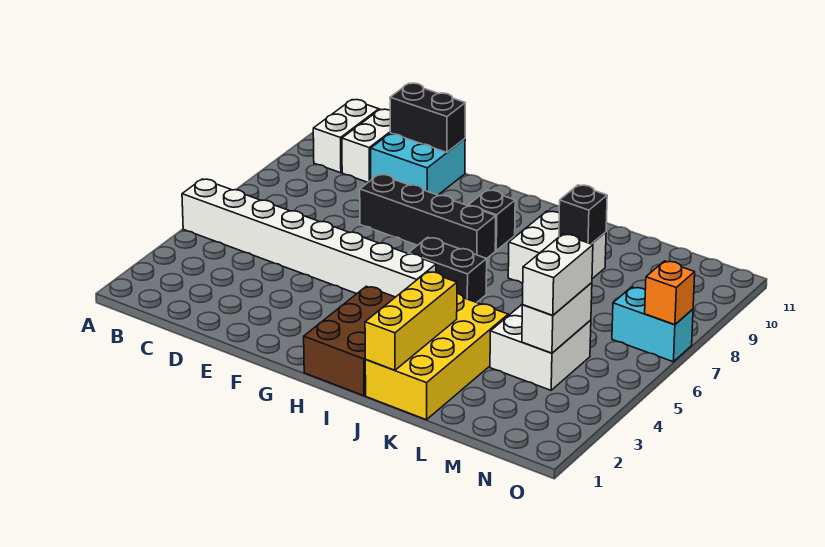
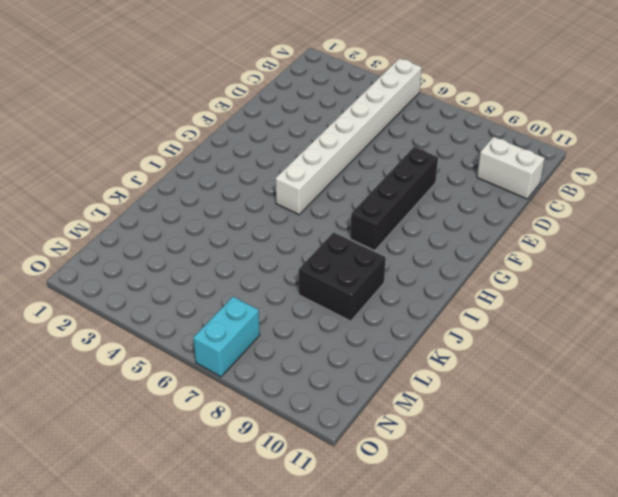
black brick J8:K9 level 1 -> white brick J8:K9 level 1
none -> white brick B10:B11 level 1
none -> cyan brick D10:E11 level 1
none -> brown brick H1:I3 level 1

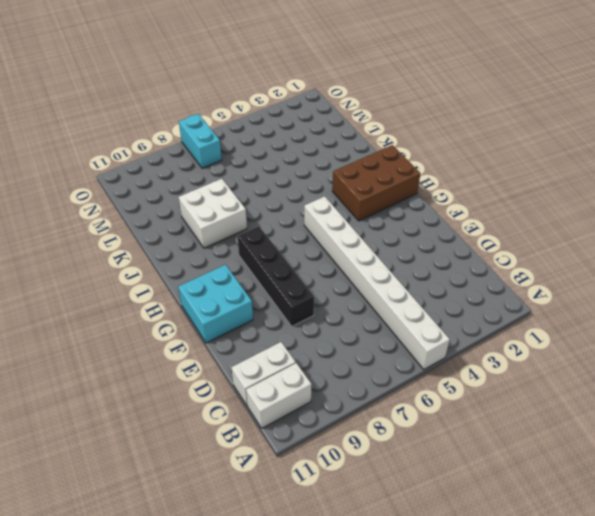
cyan brick F10:G11 level 1 -> cyan brick D10:E11 level 1
none -> black brick H6:I6 level 1
none -> black brick H9 level 1
none -> yellow brick J1:K4 level 1

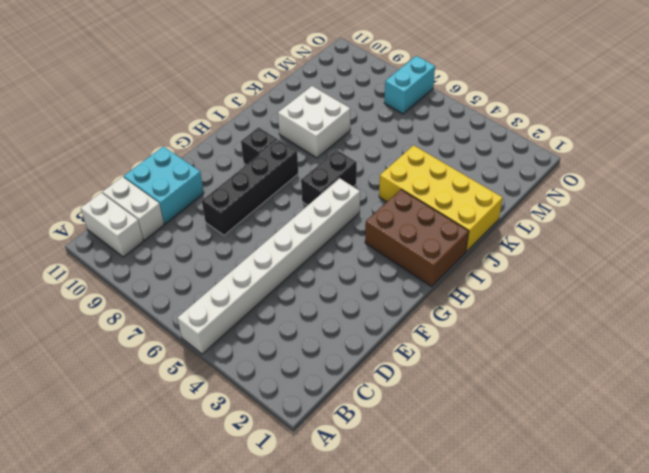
none -> white brick L4:M5 level 1
none -> black brick D11:E11 level 2
none -> yellow brick J1:J3 level 2

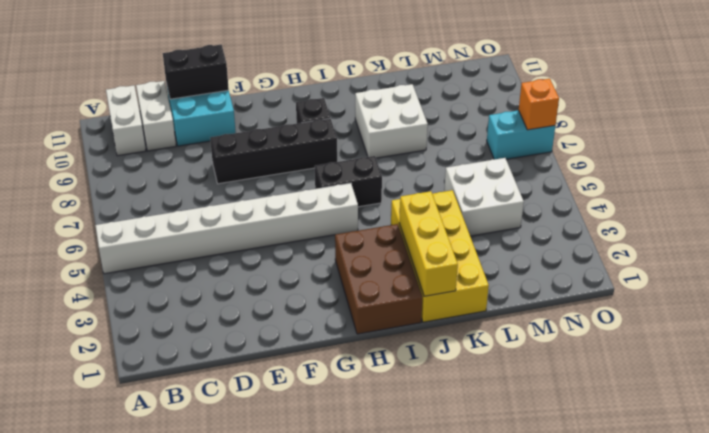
none -> black brick K9 level 2
none -> white brick M4:M5 level 2
none -> white brick M4:M5 level 3

